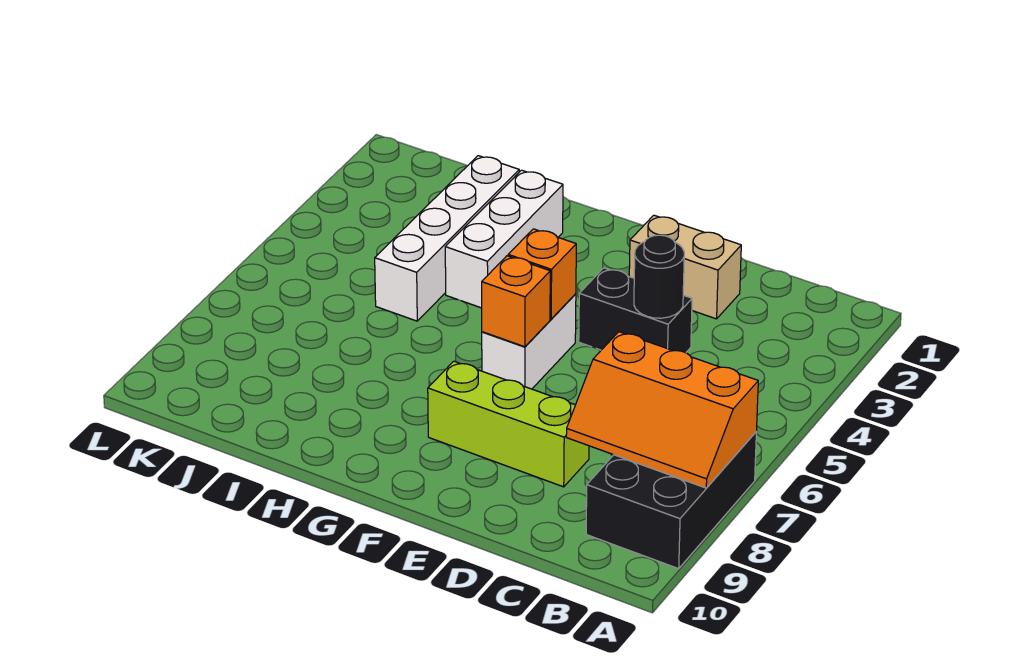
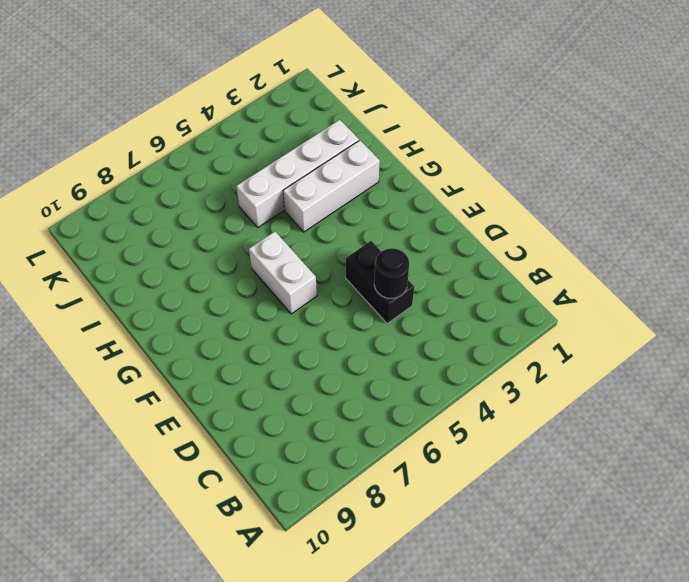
white brick F6:G6 level 1 -> white brick F5:F6 level 1
none -> black brick A7:B9 level 1
none -> tan brick D2:E2 level 1

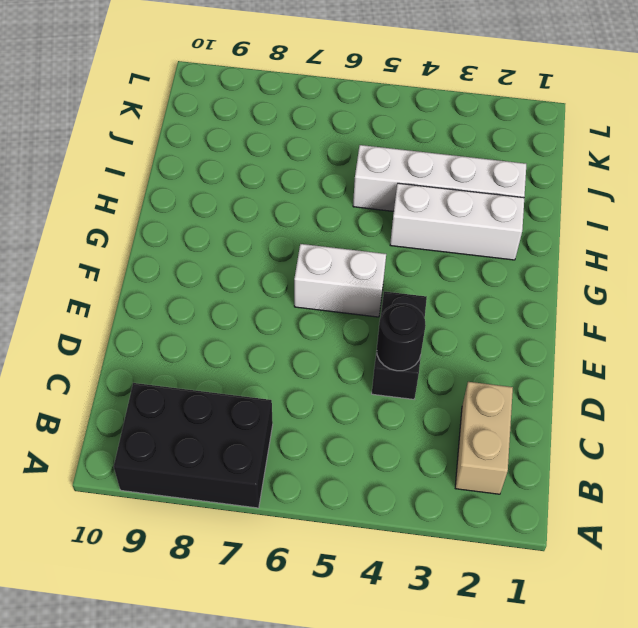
tan brick B2:C2 level 1 -> tan brick D2:E2 level 1
none -> lime brick D8:F8 level 1
none -> orange slope A7:C8 level 2 top 7

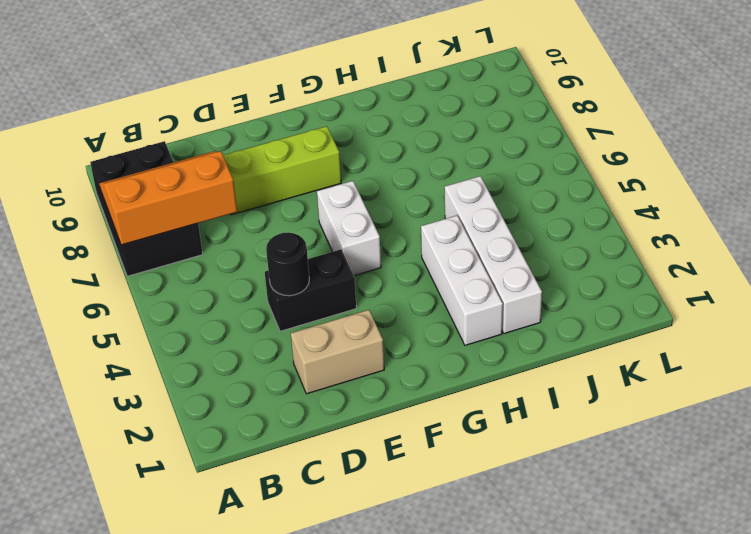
none -> orange brick F5 level 2
none -> orange brick F6 level 2

